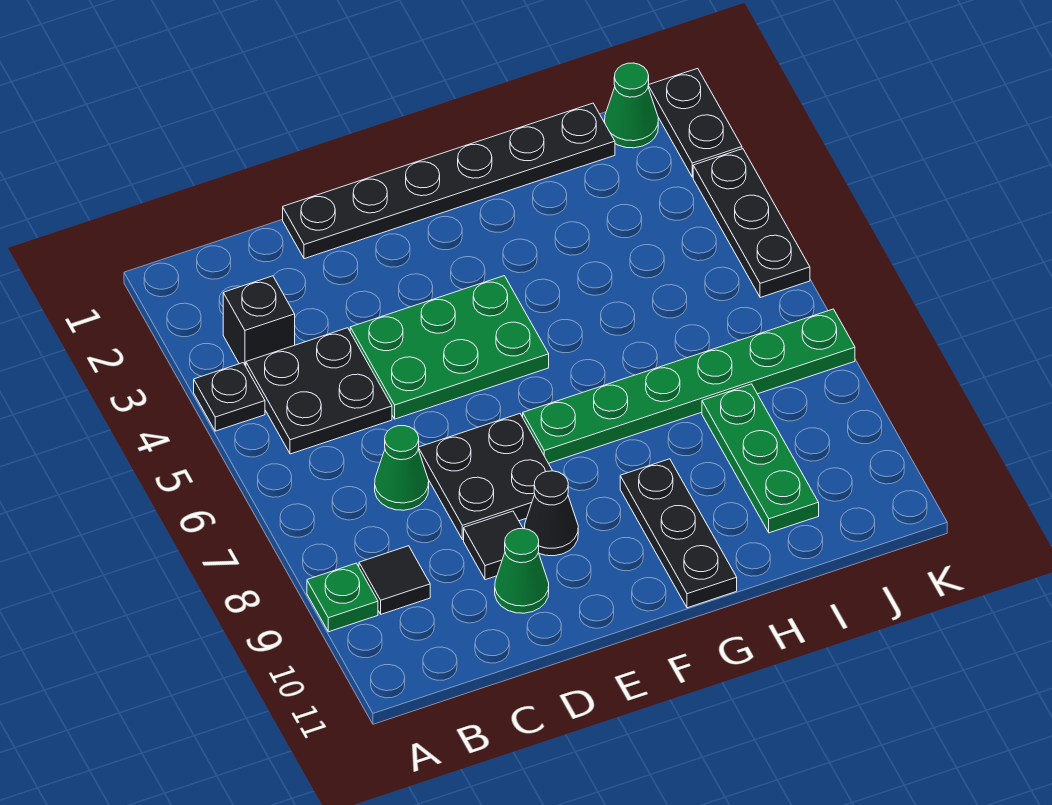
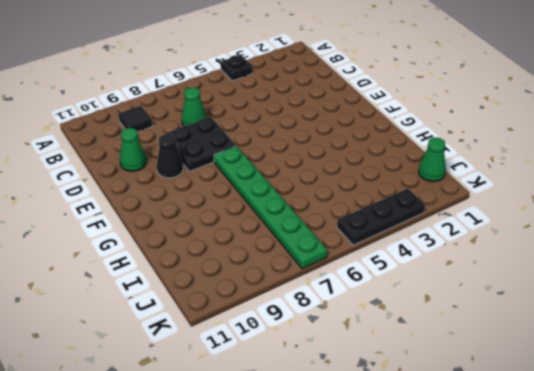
none -> green plate A9 level 1
none -> black brick B3 level 1
none -> black plate B4:C5 level 1

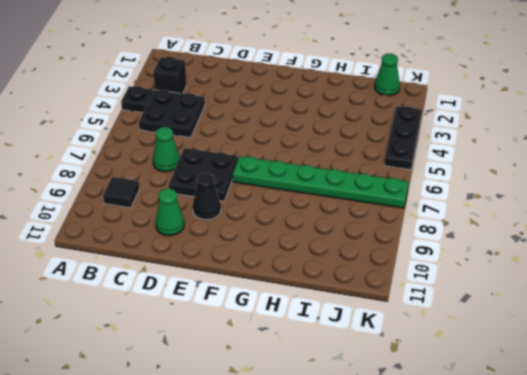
none -> green plate A9 level 1
none -> black plate D1:I1 level 1
none -> green plate D4:F5 level 1

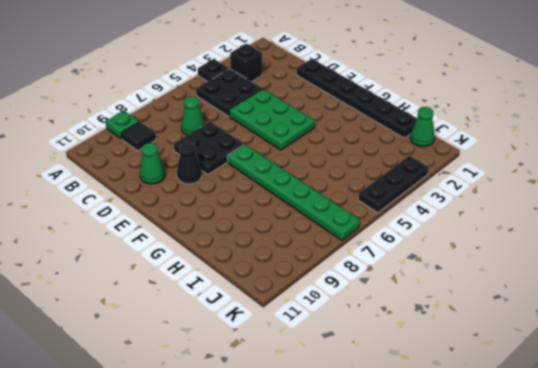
none -> black tile D9 level 1
none -> black plate G9:G11 level 1
none -> green plate I8:I10 level 1

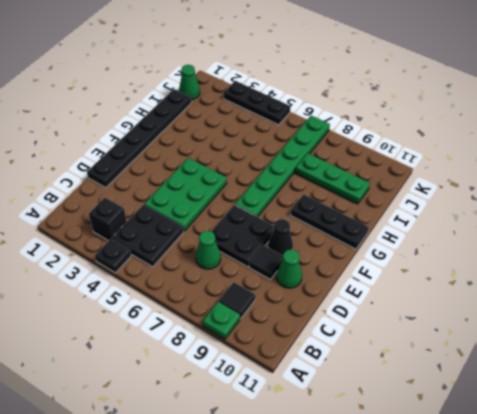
none -> black plate K1:K2 level 1

